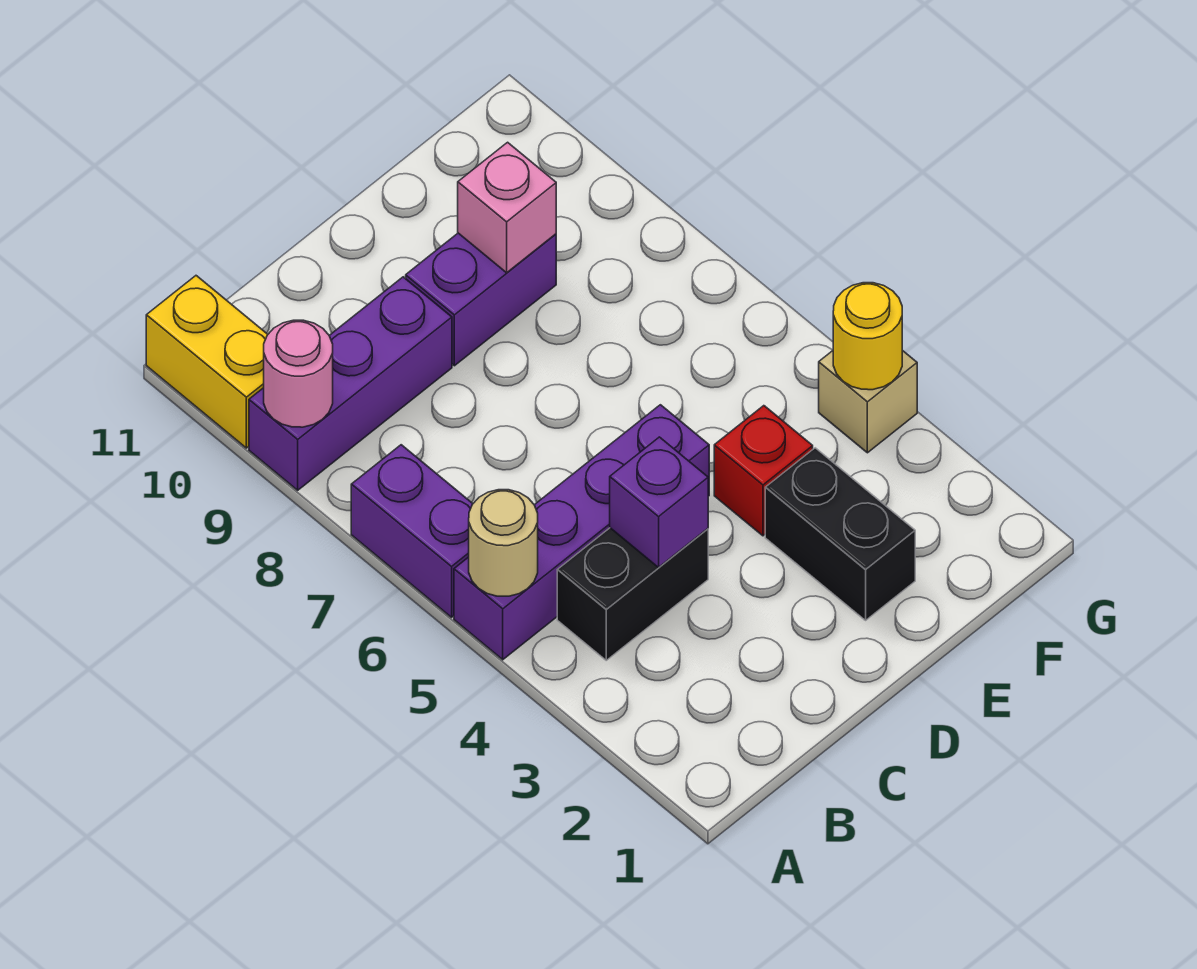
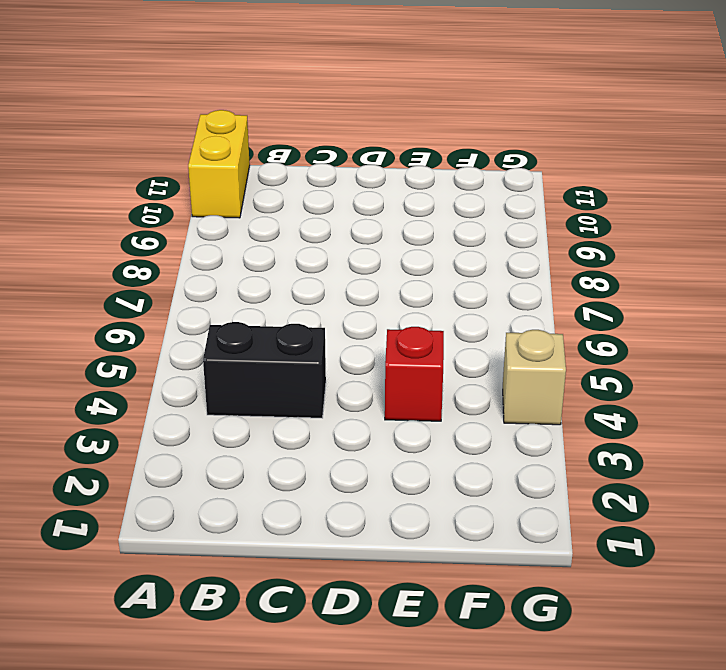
none -> purple brick A5:D5 level 1
none -> purple brick A6:A7 level 1
none -> purple brick A9:C9 level 1

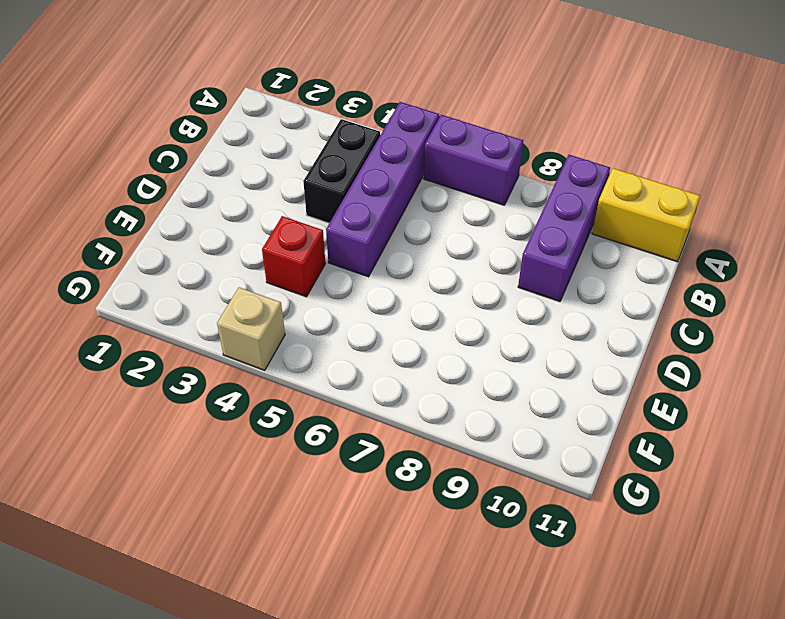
none -> purple brick D9:E9 level 1
none -> black brick E2:E3 level 1
none -> tan round brick A5 level 2

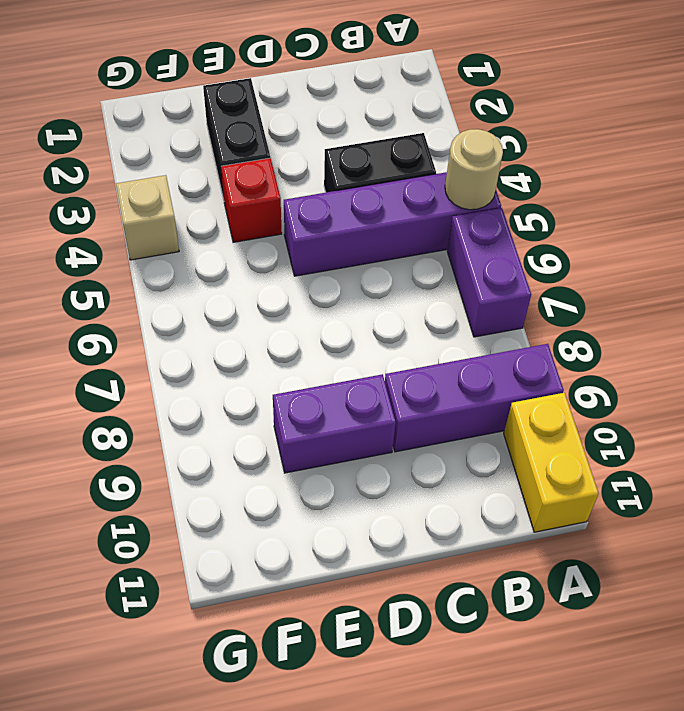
none -> pink round brick A9 level 2
none -> purple brick C4 level 2
none -> pink brick E9 level 2

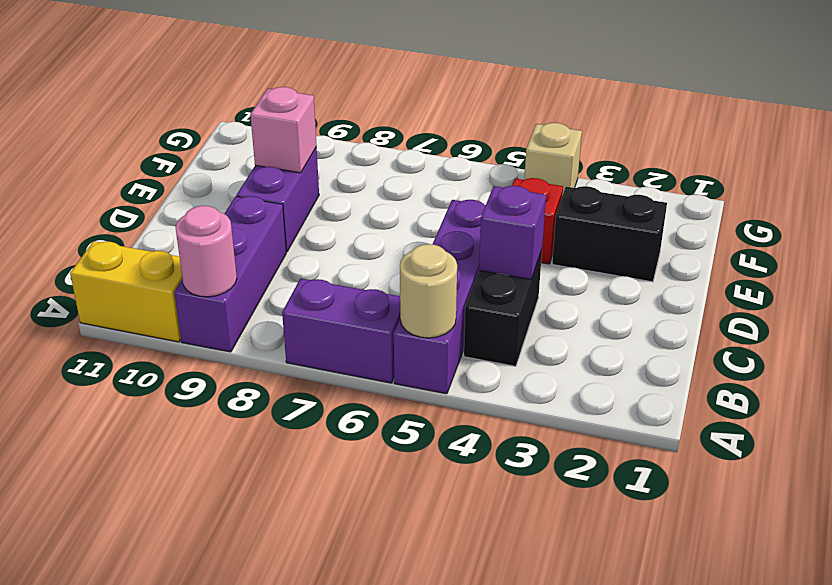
none -> yellow round brick G4 level 2

